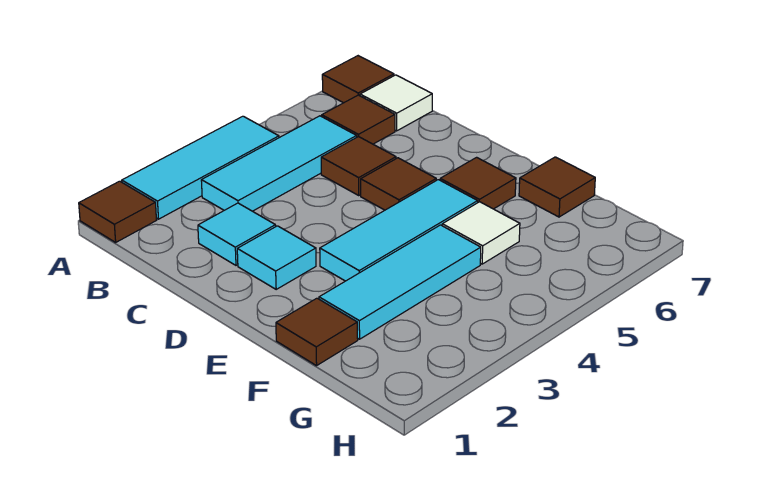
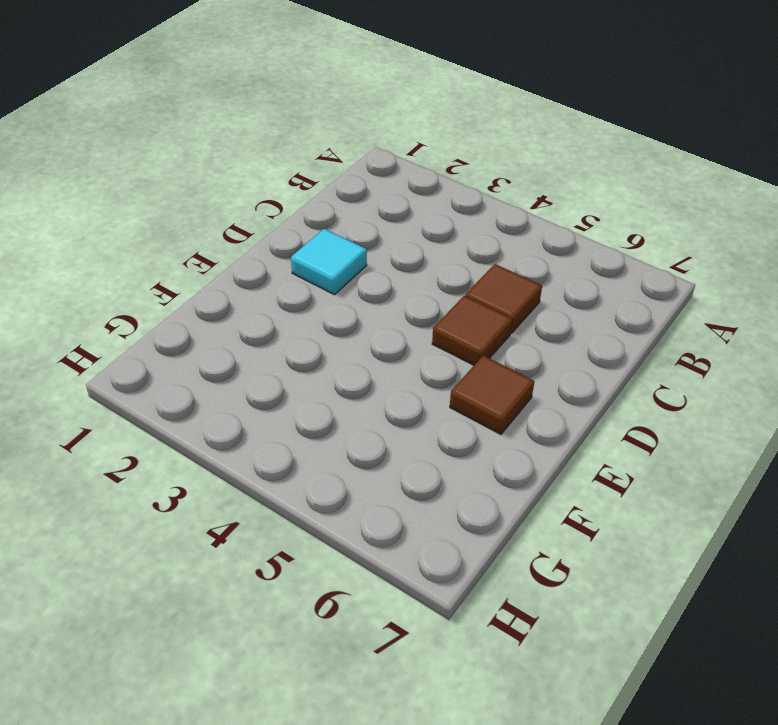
none -> brown tile A1 level 1
none -> cyan tile A2:A4 level 1
none -> brown tile A7 level 1

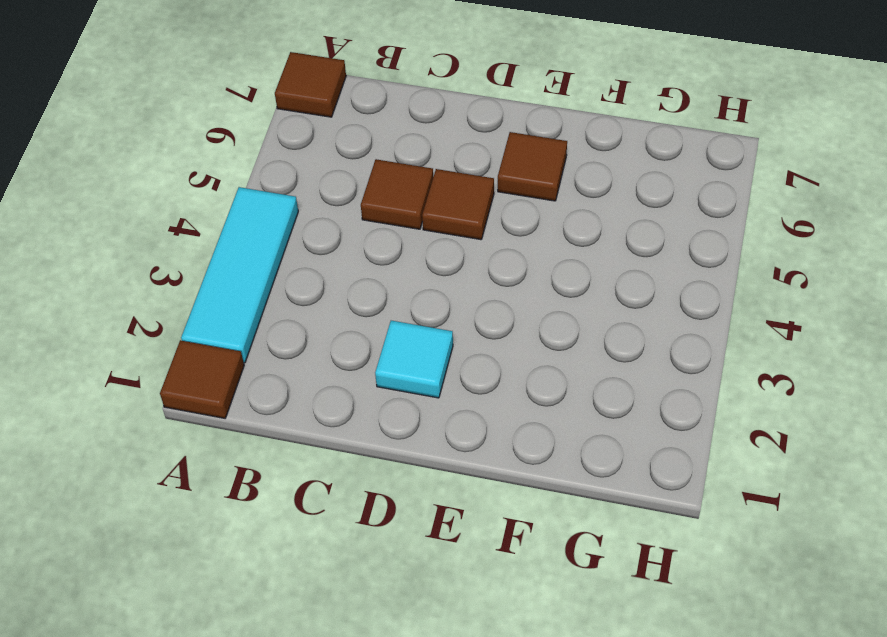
none -> cyan tile B3:B5 level 1
none -> brown tile B6 level 1
none -> white tile B7 level 1

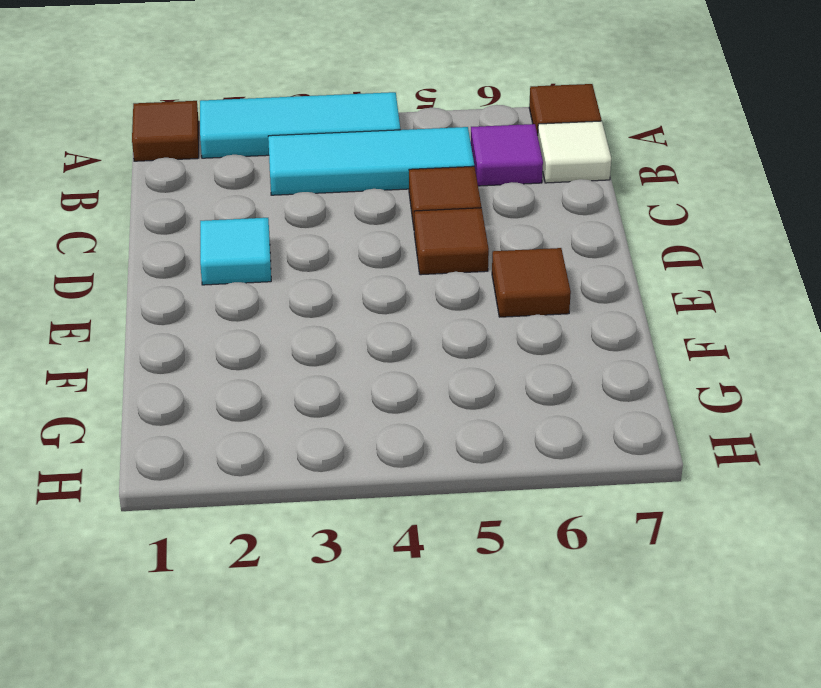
purple tile B6 level 1 -> brown tile B6 level 1
none -> cyan tile C2 level 1
none -> cyan tile E3:E5 level 1
none -> brown tile F1 level 1

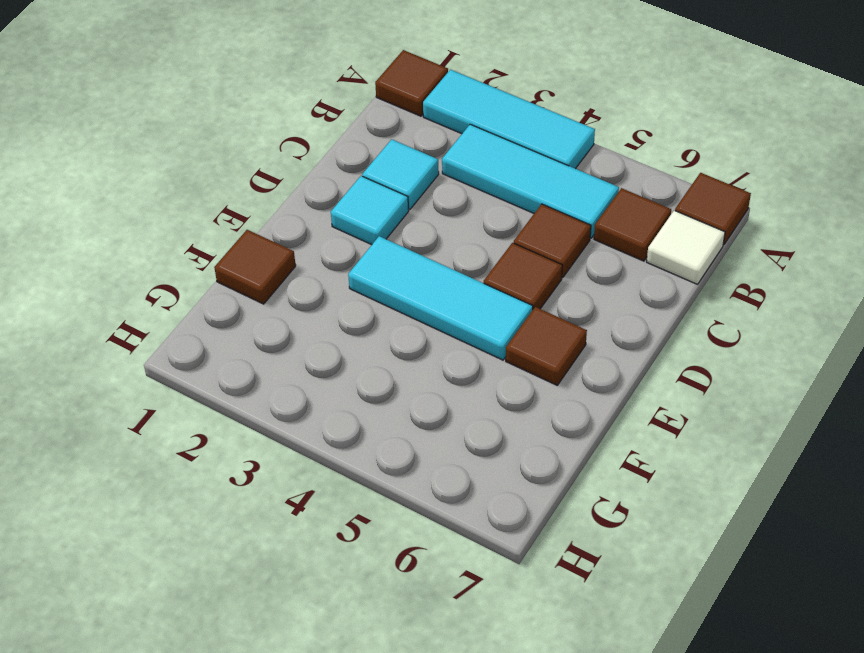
none -> cyan tile F2:F4 level 1
none -> white tile F5 level 1
none -> brown tile F7 level 1

